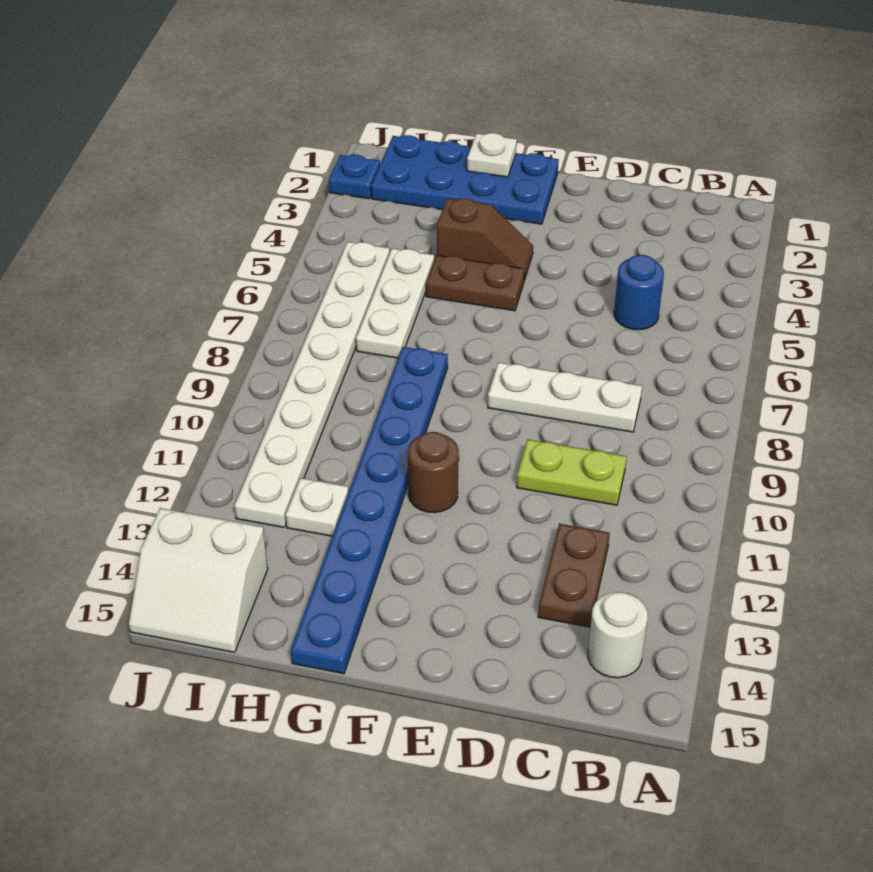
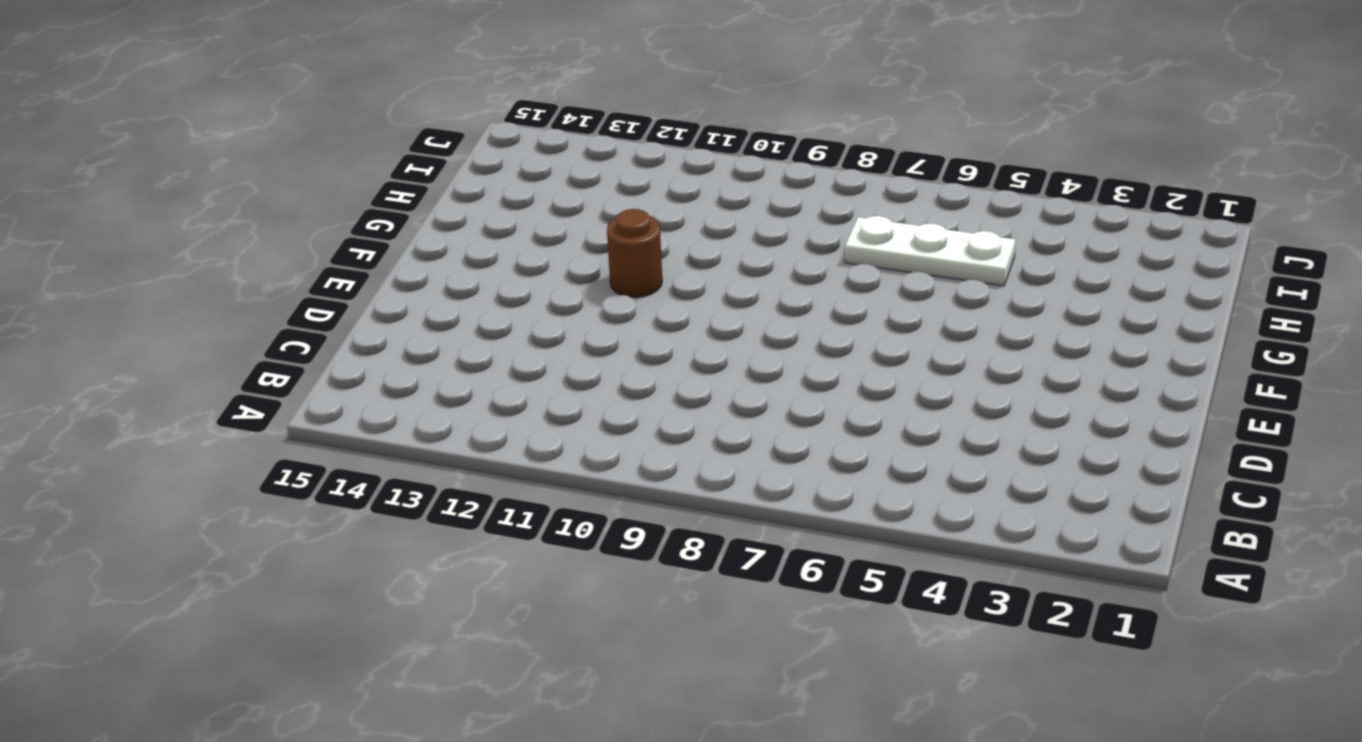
none -> white round brick B14 level 1
none -> blue round brick C5 level 1
none -> white plate C8:E8 level 1

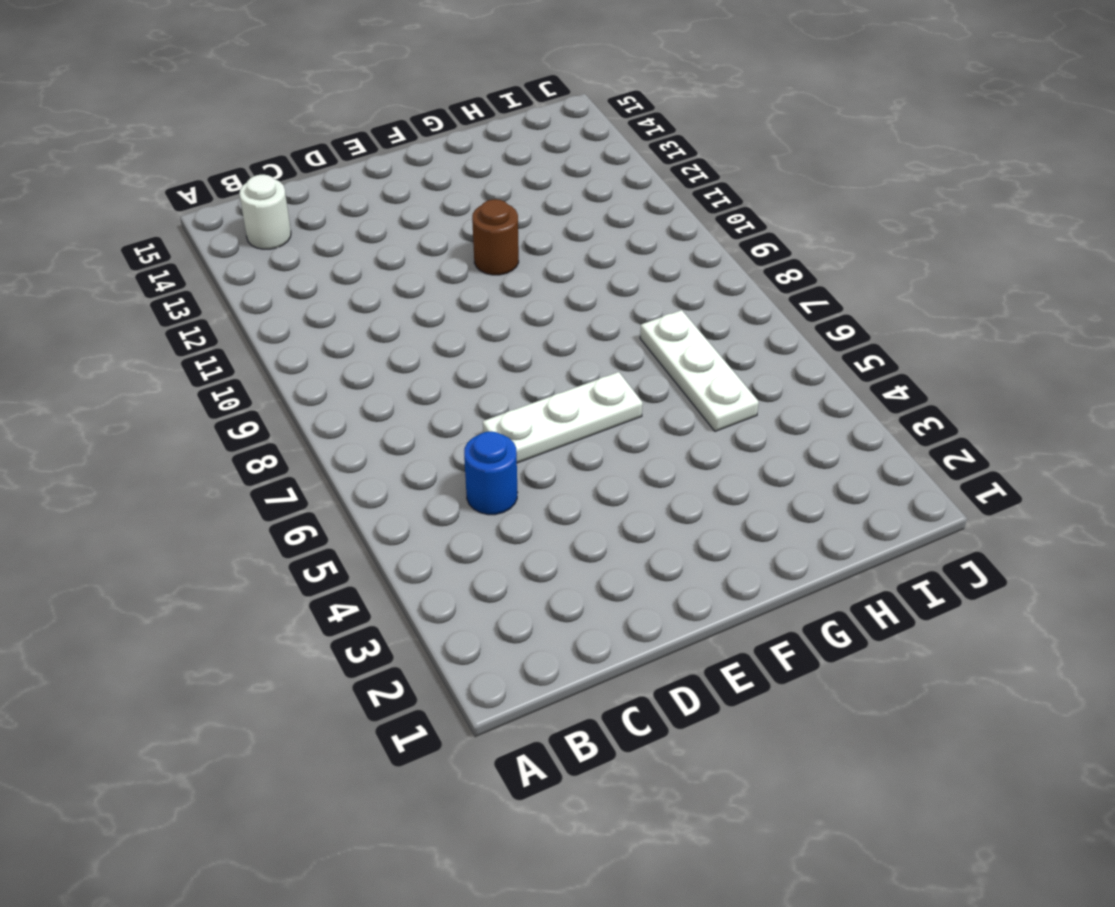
white plate D6:F6 level 1 -> white plate C8:E8 level 1
none -> lime plate C10:D10 level 1
none -> brown plate C12:C13 level 1
none -> blue plate F1:I2 level 1

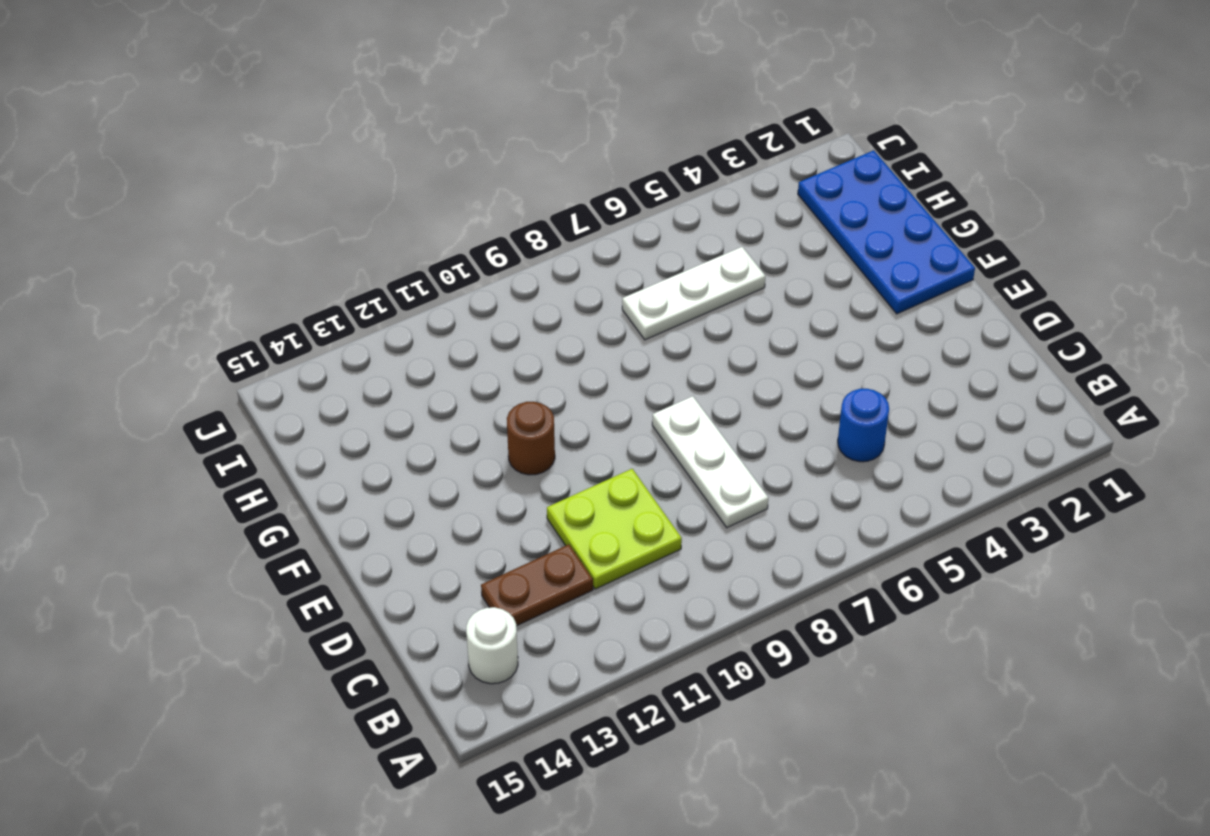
lime plate C10:D11 level 1 -> lime plate C10:D10 level 1
none -> brown slope F4:G4 level 1 top G
none -> brown plate F5:G5 level 1
none -> blue plate G8:G15 level 1

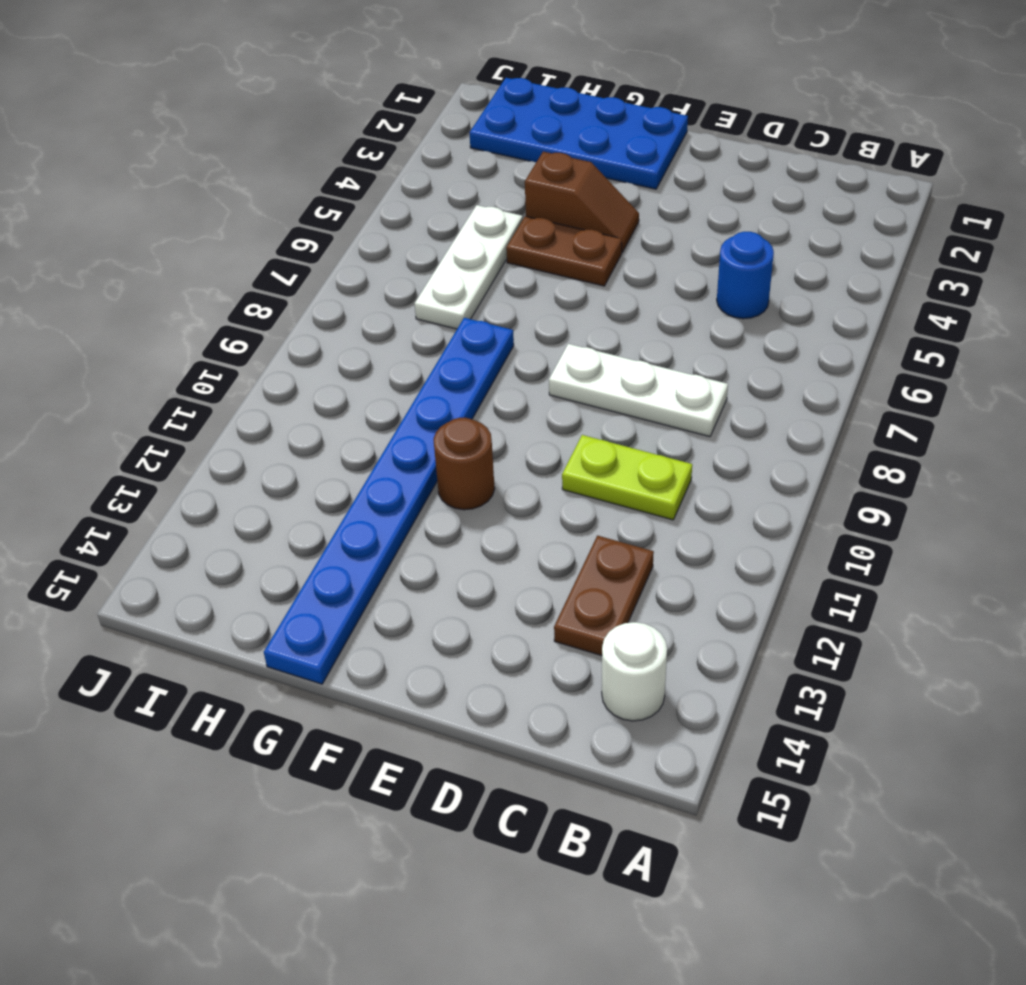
none -> white plate H12 level 1
none -> white plate I5:I12 level 1
none -> white slope I14:J15 level 1 top 14

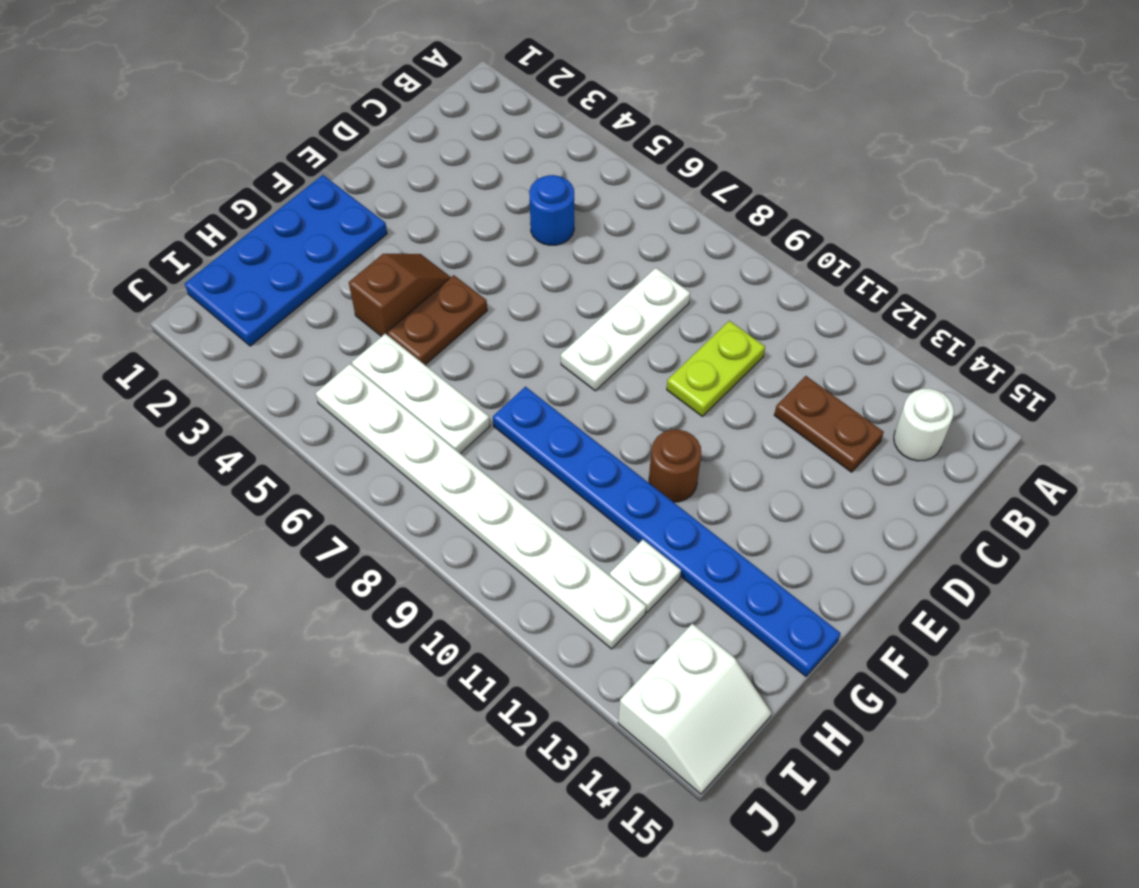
none -> blue plate J2 level 1
none -> white plate G1 level 2

